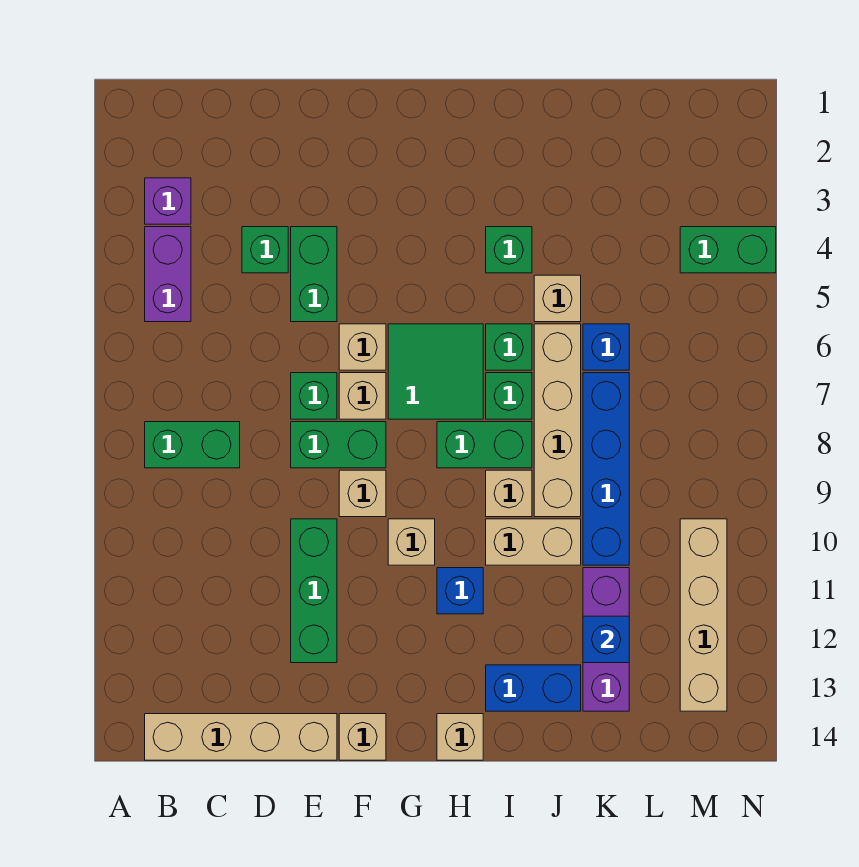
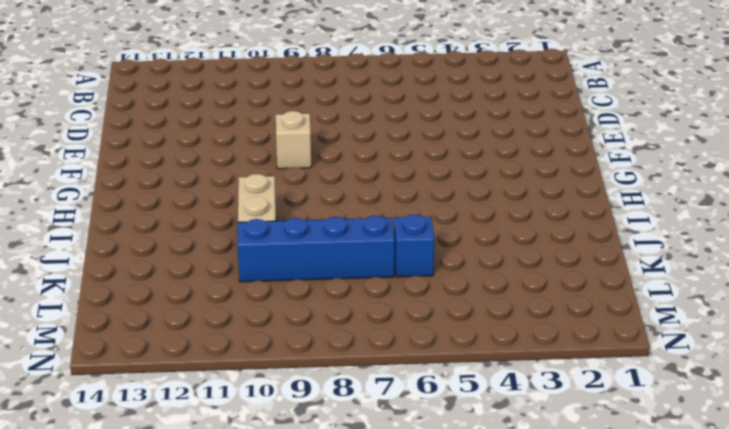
none -> purple brick B3 level 1
none -> purple brick B4:B5 level 1
none -> green brick B8:C8 level 1
none -> tan brick B14:E14 level 1

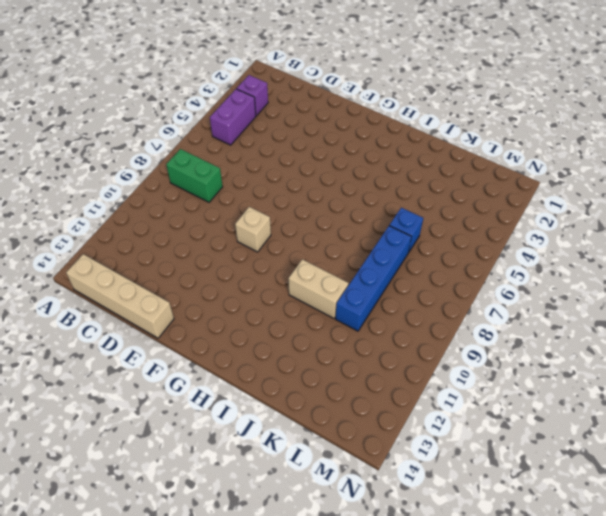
none -> green brick D4 level 1
none -> green brick E4:E5 level 1
none -> green brick E7 level 1
none -> green brick E8:F8 level 1

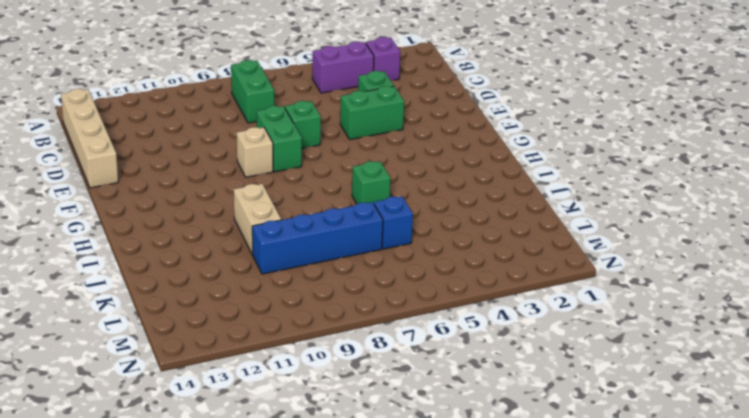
none -> green brick E10:E12 level 1
none -> tan brick F6 level 1
none -> tan brick F7 level 1
none -> tan brick F14 level 1

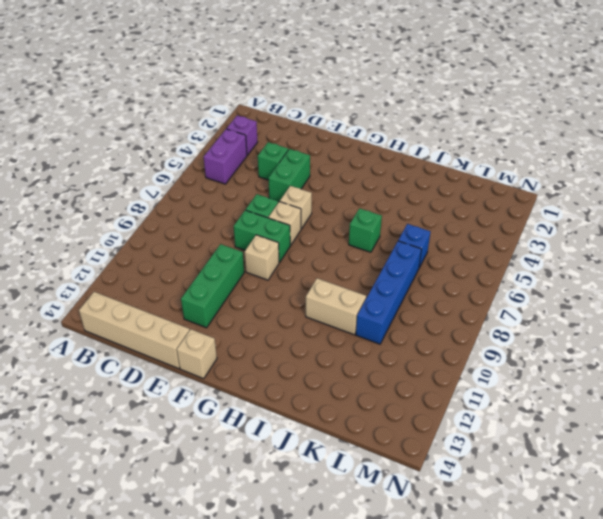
none -> green brick B8:C8 level 1
none -> green tile G6:H7 level 1
none -> tan brick G10 level 1
none -> green brick H8:I8 level 1

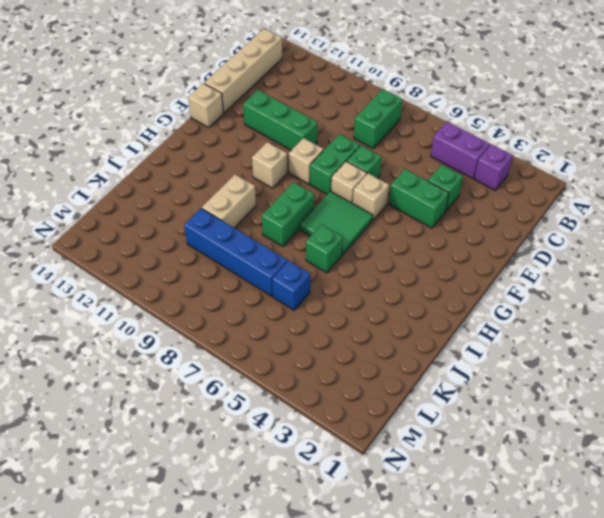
none -> blue brick H11 level 1
none -> tan brick H14 level 1
none -> green brick I4 level 1
none -> green brick I7 level 1

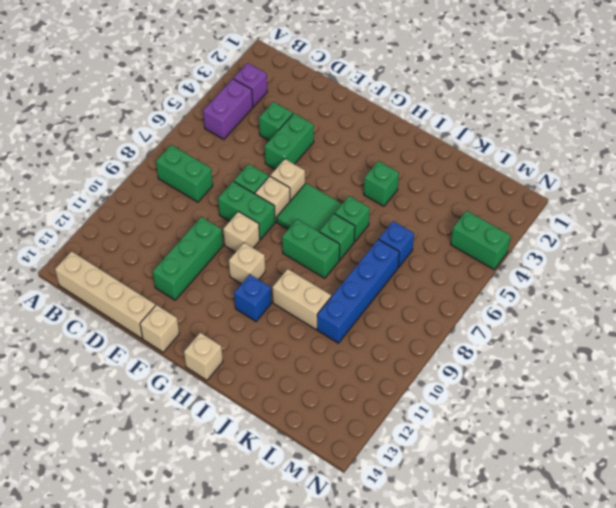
none -> tan brick I9 level 1
none -> blue brick I13:J13 level 1
none -> tan brick J5 level 1
none -> tan brick J6:J9 level 1

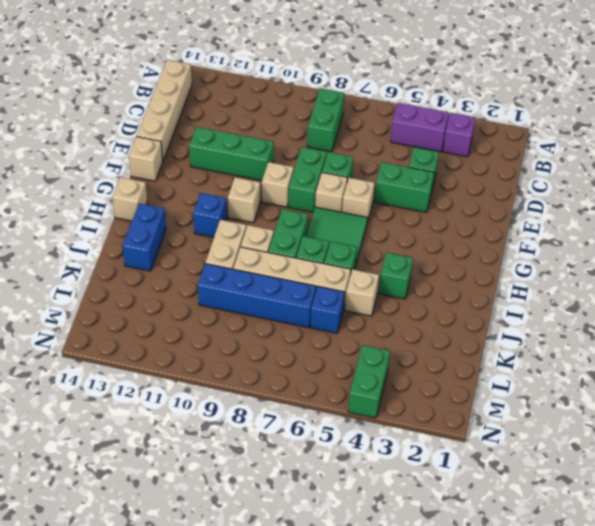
none -> purple brick K11:K13 level 1
none -> tan brick M10:M13 level 1
none -> blue brick K12 level 2

